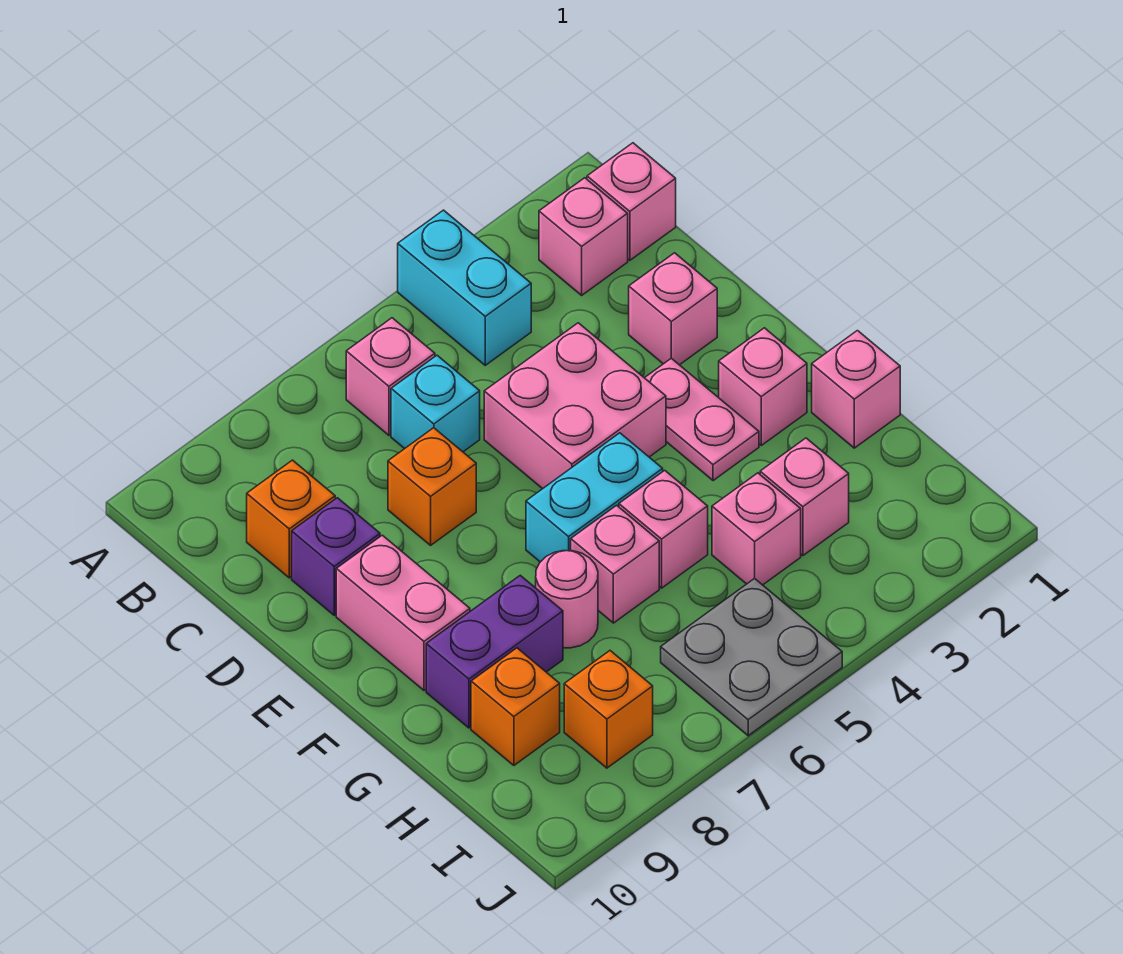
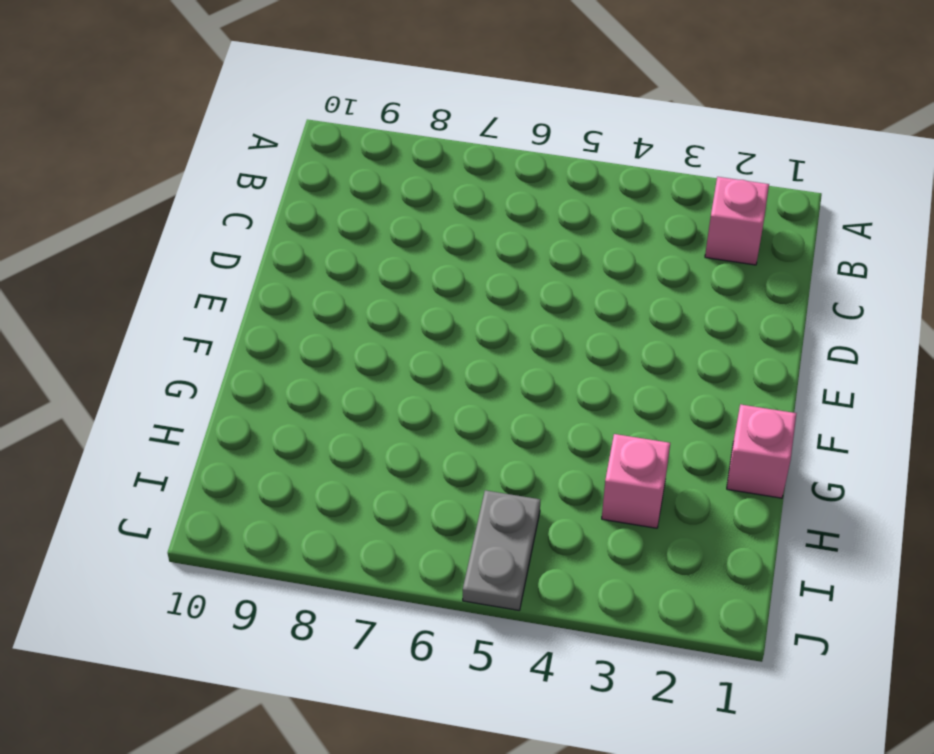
grey plate I5:J5 level 1 -> grey plate I5:J6 level 1
none -> cyan brick A4:B4 level 1
none -> pink brick B1 level 1
none -> pink brick B6 level 1

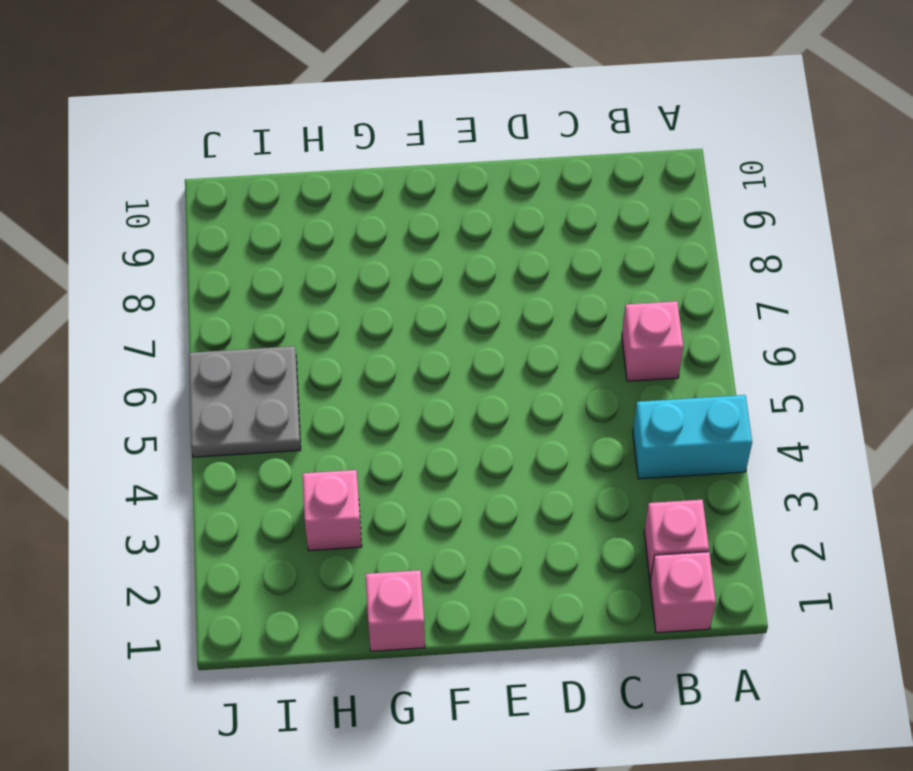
none -> cyan brick C6 level 1
none -> orange brick C9 level 1
none -> pink brick D2 level 1

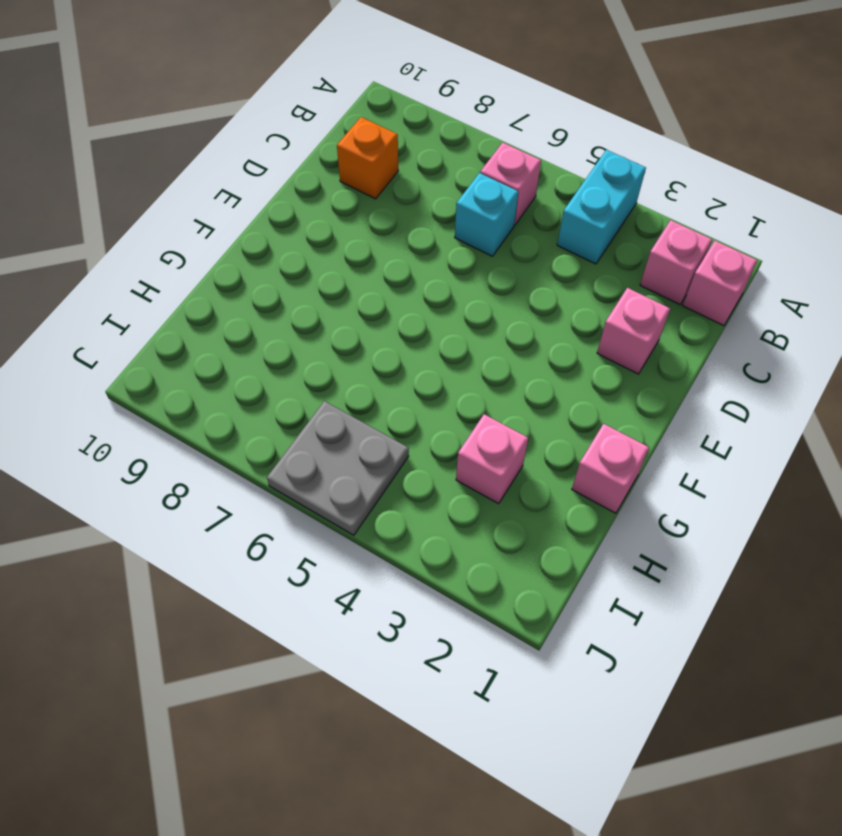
none -> pink brick D4:E5 level 1
none -> orange brick D7 level 1
none -> purple brick D9 level 1

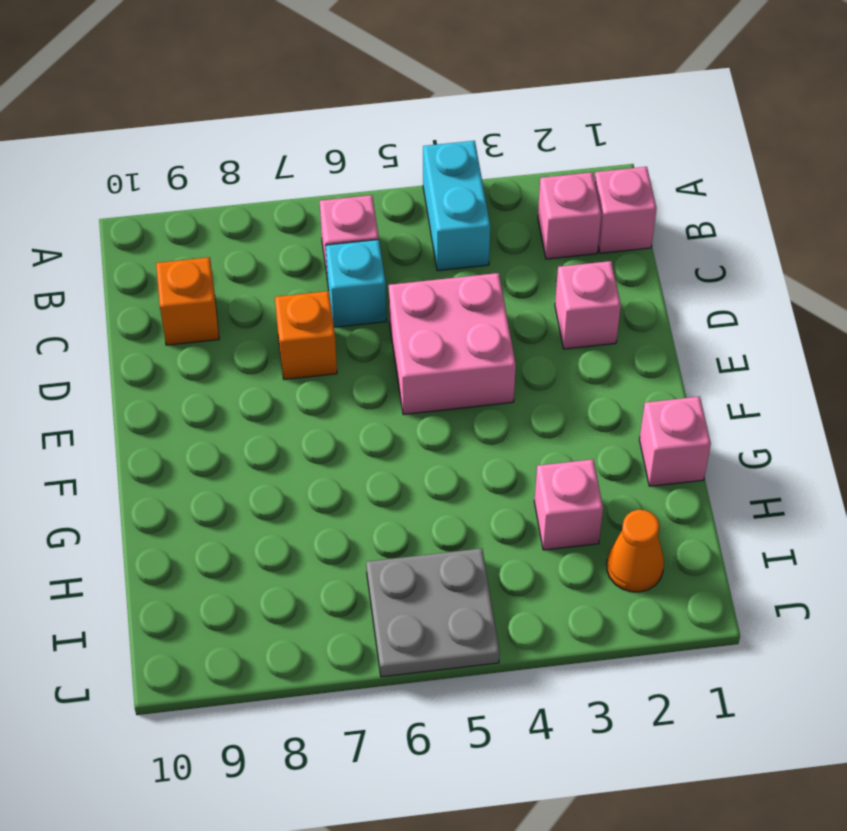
orange cone I2 level 1 -> none
none -> purple brick D9 level 1
none -> pink plate E3:F3 level 1
none -> pink brick E9:F9 level 1

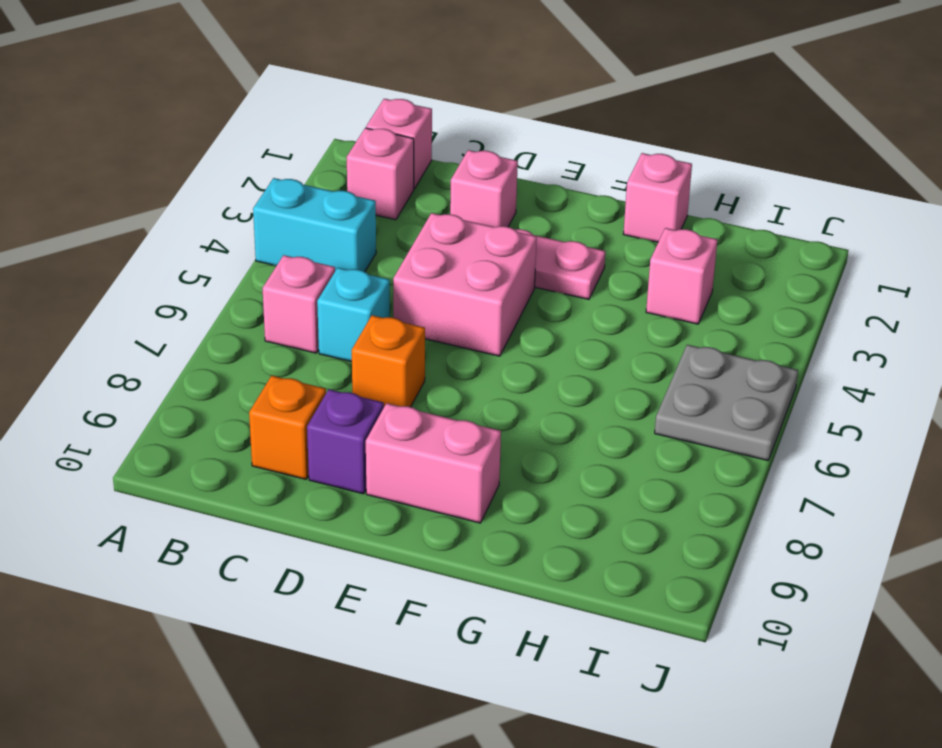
none -> pink brick F2 level 1
none -> cyan brick F5:F6 level 1
none -> pink brick G5 level 1

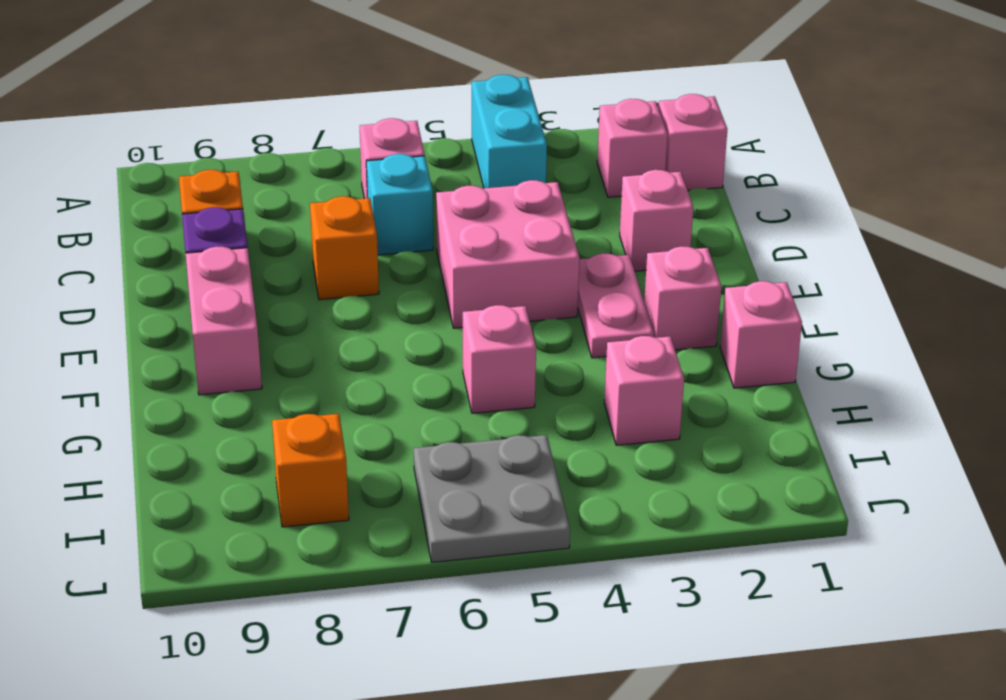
none -> cyan brick F5:F6 level 1
none -> pink brick G6 level 1
none -> pink round brick G7 level 1

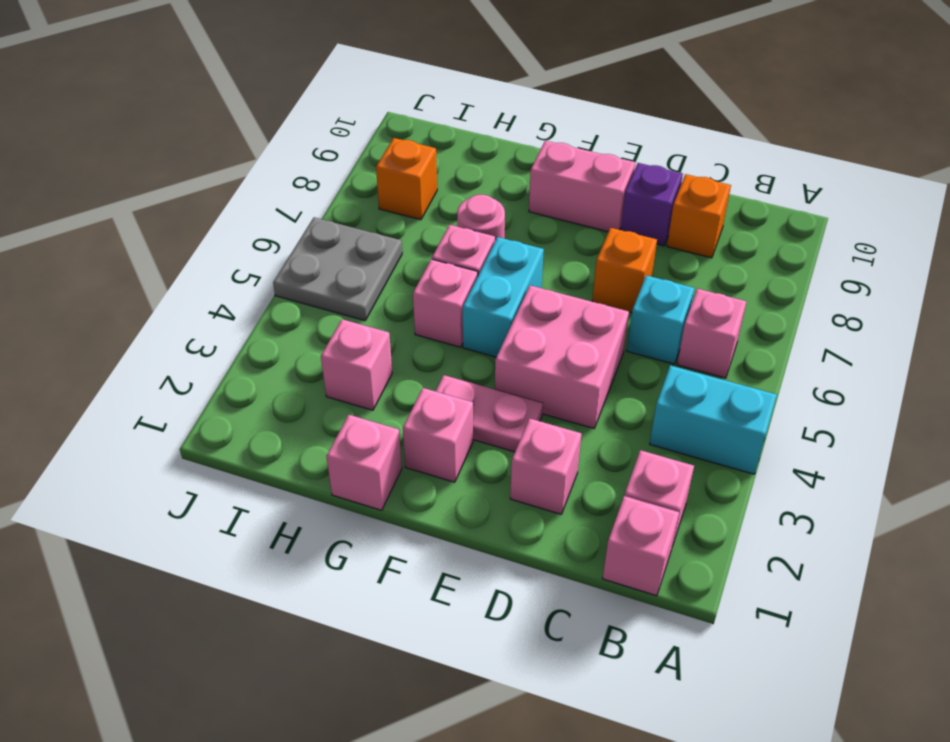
none -> purple brick G8:G9 level 1
none -> pink brick H4 level 1
none -> orange brick H9 level 1

